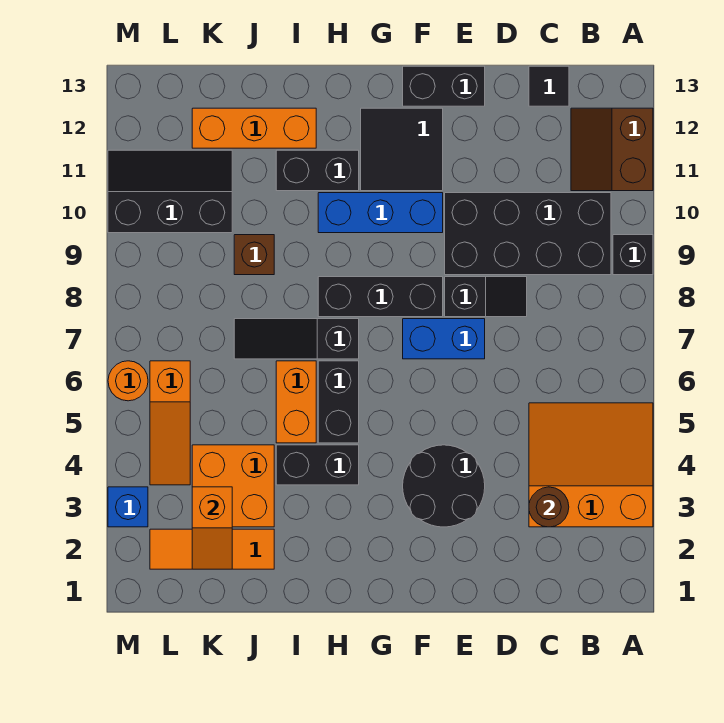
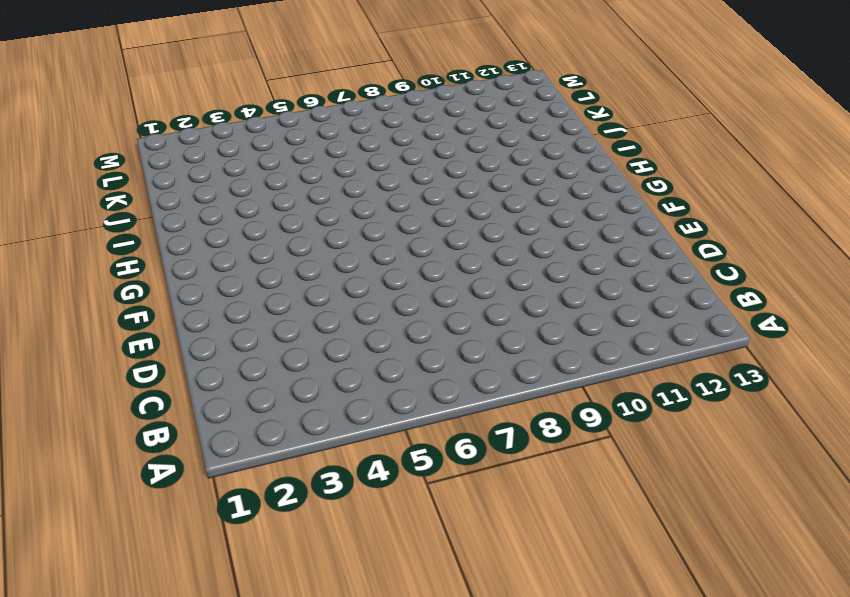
none -> orange slope A3:C5 level 1 top 3
none -> black brick A9 level 1
none -> brown slope A11:B12 level 1 top A

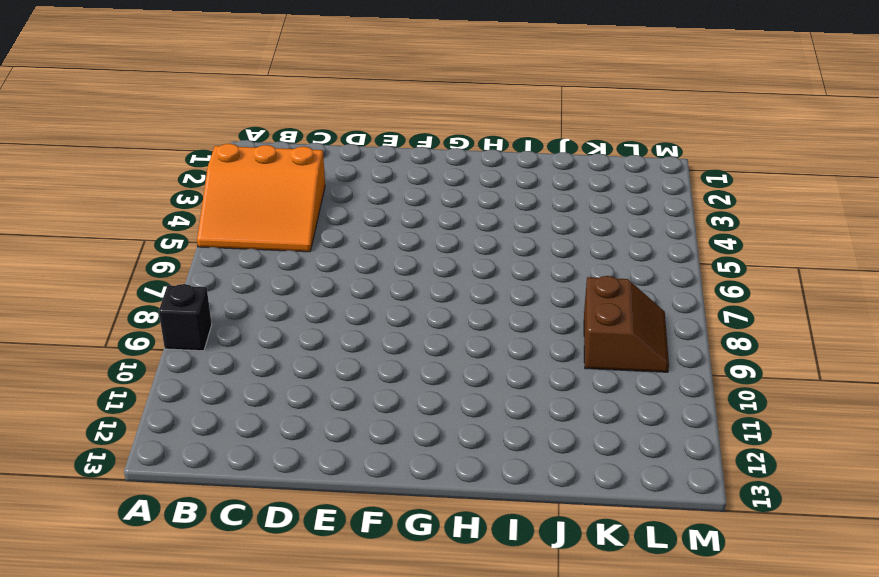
brown slope K8:L9 level 1 top K -> brown slope A11:B12 level 1 top A
none -> black brick B9:E10 level 1
none -> black tile C13 level 1
none -> black slope D8:E8 level 1 top E

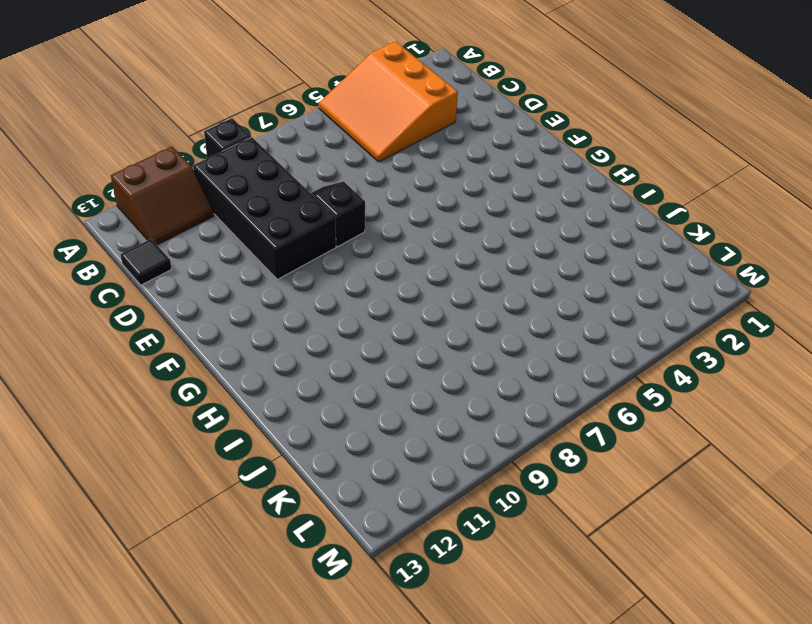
none -> black round brick E3:F4 level 1
none -> blue brick E7:F7 level 1
none -> black brick E13:F13 level 1

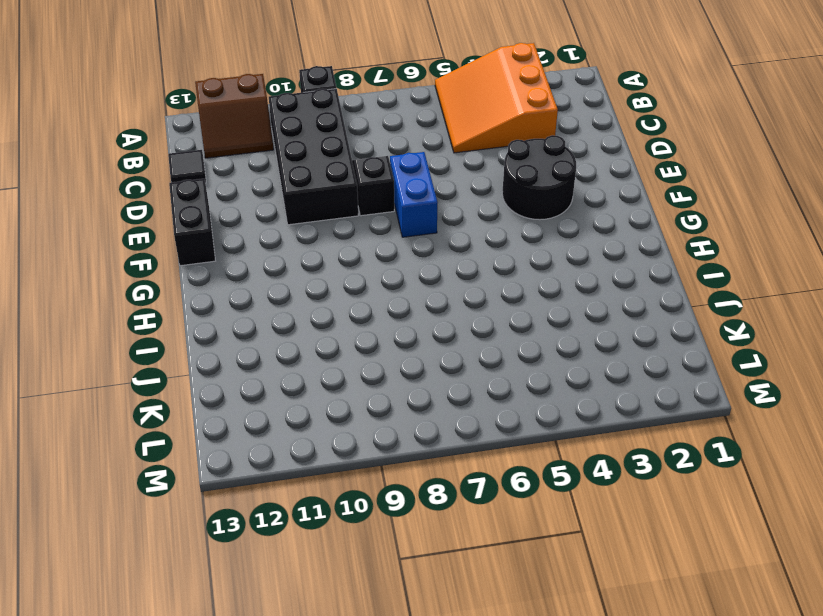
none -> black brick F8:H8 level 1
none -> blue brick F10:H10 level 1
none -> black tile F11:G12 level 1

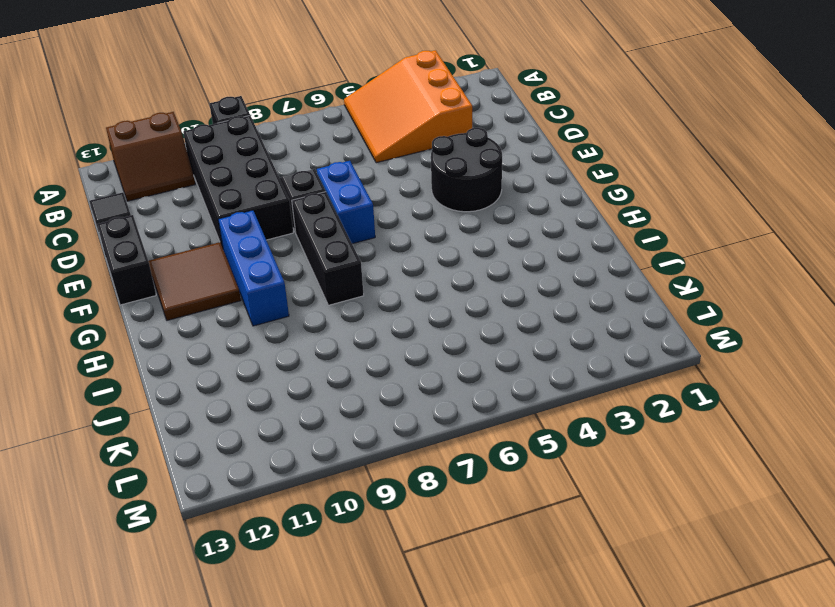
brown tile F11:G12 level 1 -> black tile F11:G12 level 1
none -> black brick H4:I4 level 1
none -> black brick H5:H6 level 1
none -> black slope H7:J7 level 1 top H

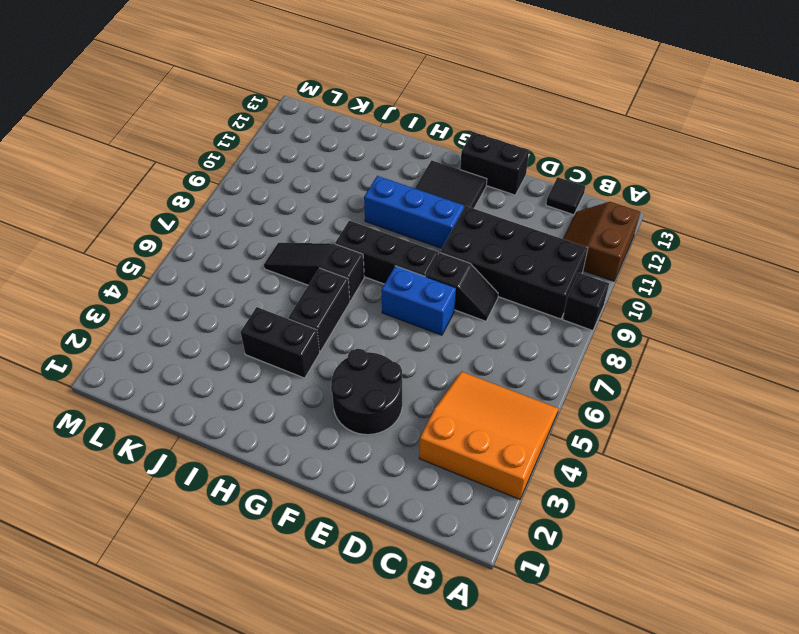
none -> black brick H11:I11 level 1
none -> orange brick I5:I6 level 1
none -> orange brick I12:K12 level 1

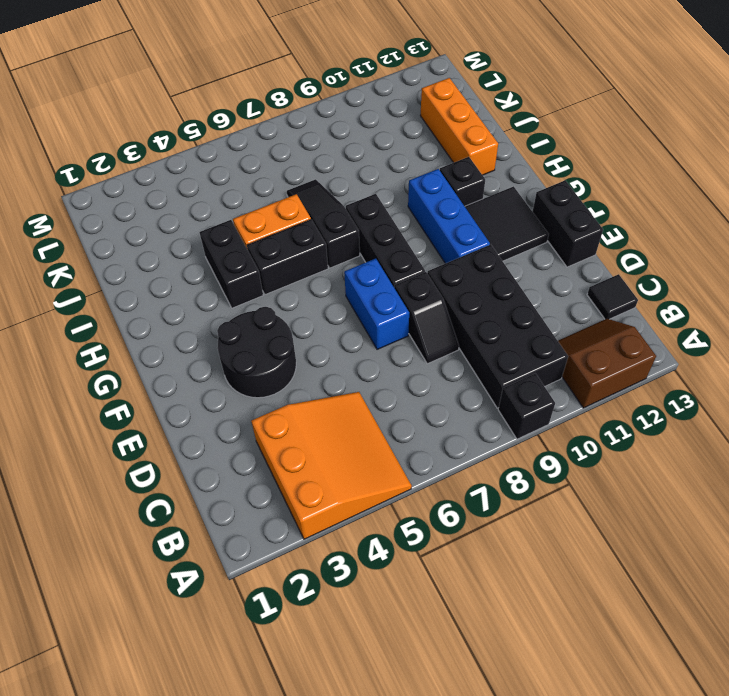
black brick H11 level 1 -> black brick H11:I11 level 1
none -> orange tile J2:L2 level 1
none -> orange brick J3:K4 level 1
none -> brown brick J9 level 1

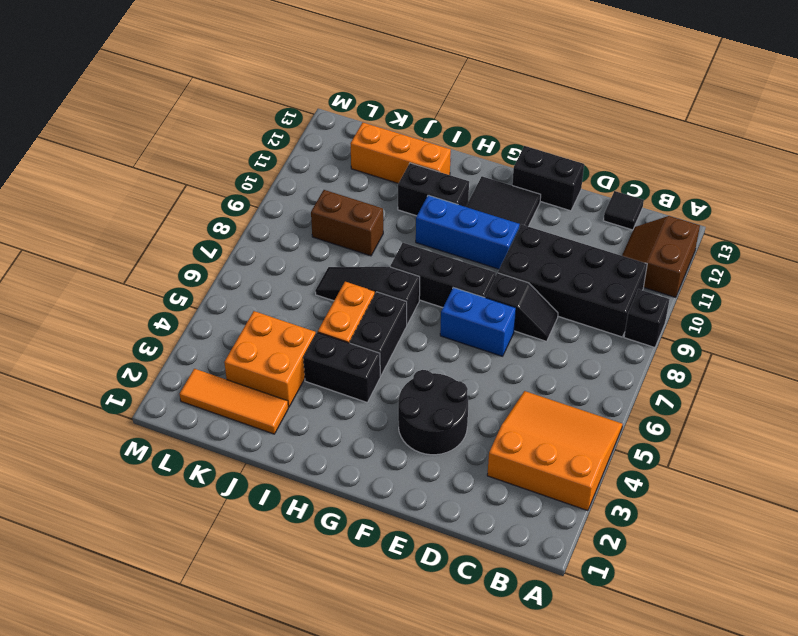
brown brick J9:K9 level 1 -> brown brick J9 level 1
none -> black slope K10:M11 level 1 top 10
none -> orange slope L4:L6 level 1 top 6
none -> blue brick M3 level 1

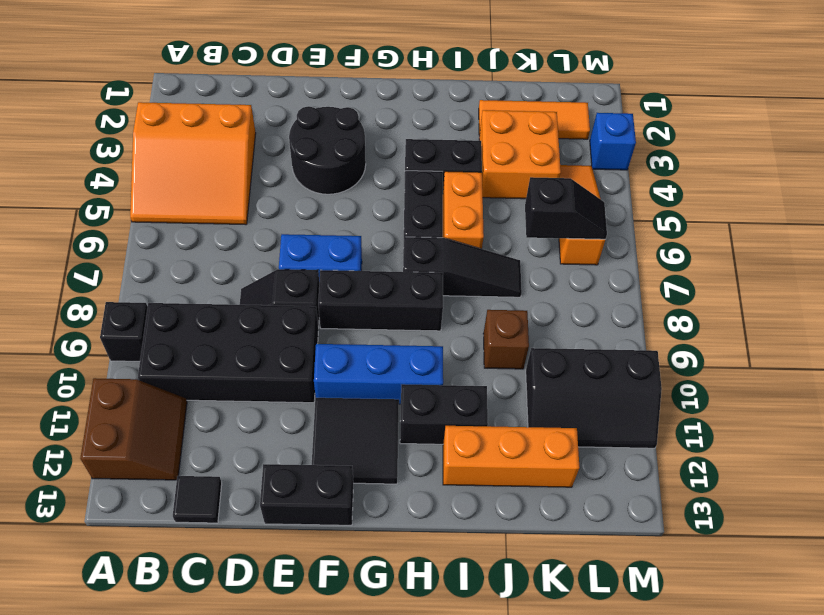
black slope K6:L6 level 2 top K -> none
none -> orange round brick M6 level 1
none -> brown round brick C3 level 2
none -> orange slope K2:K3 level 2 top 3

